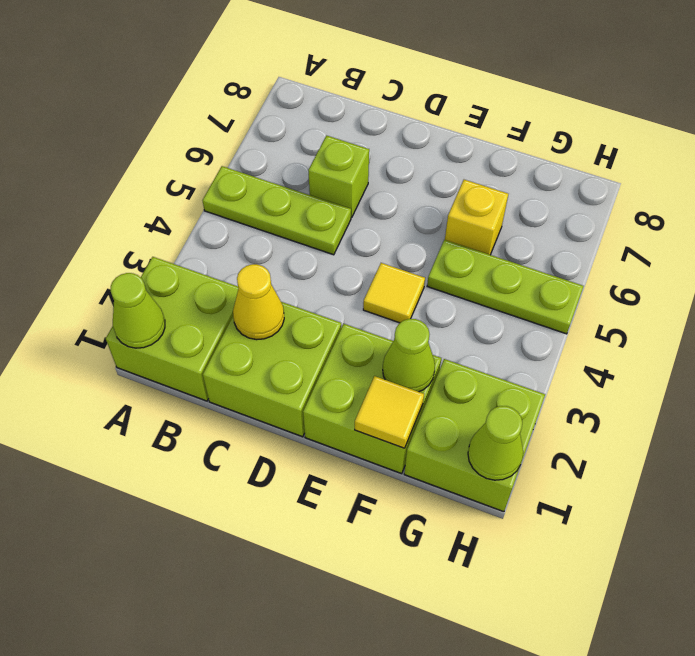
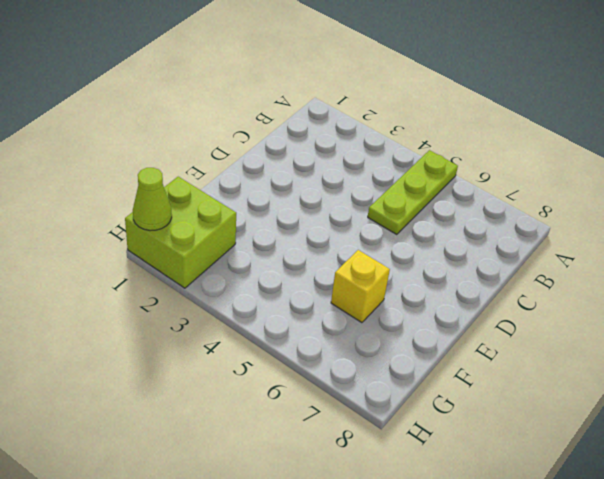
none -> lime brick A1:B2 level 1
none -> lime brick C1:D2 level 1
none -> lime brick C6 level 1

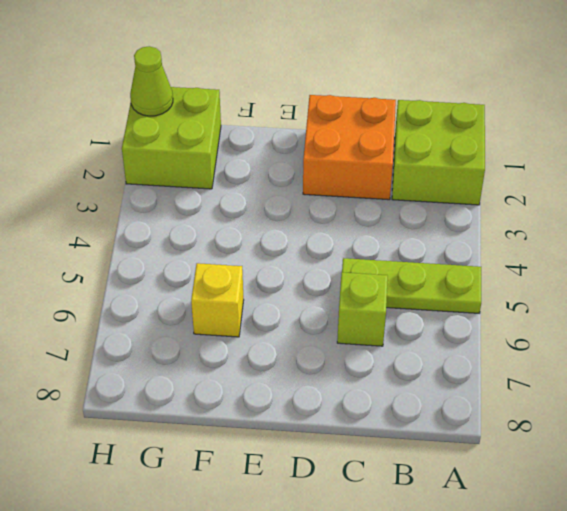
orange brick C1:D2 level 1 -> lime brick C1:D2 level 1
none -> lime brick E1:F2 level 1
none -> yellow tile E4 level 1
none -> lime plate F5:H5 level 1

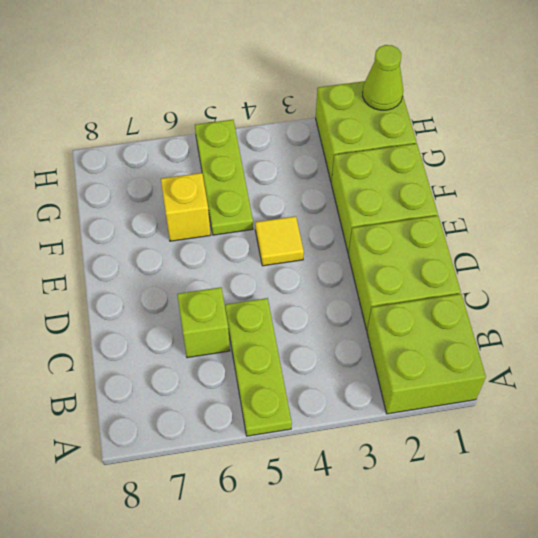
none -> lime cone A1 level 2
none -> yellow cone C2 level 2
none -> yellow tile F1 level 2

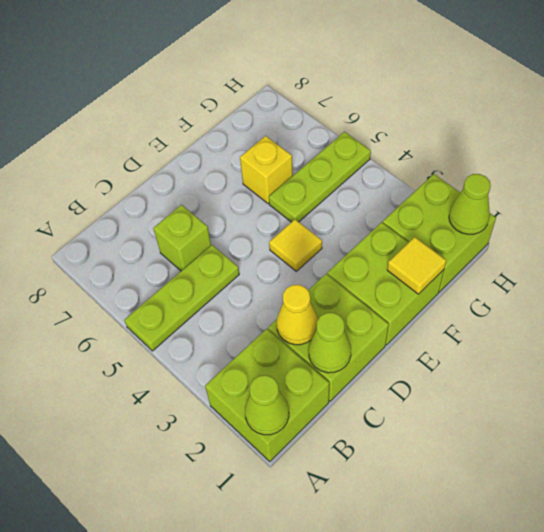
lime cone C1 level 2 -> lime cone F2 level 2

